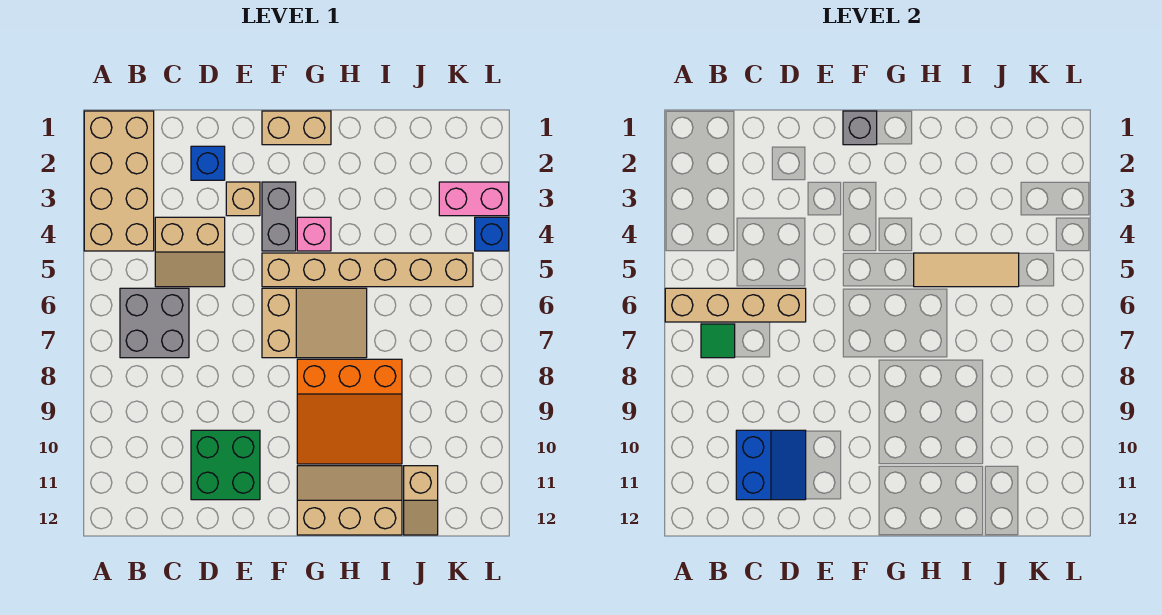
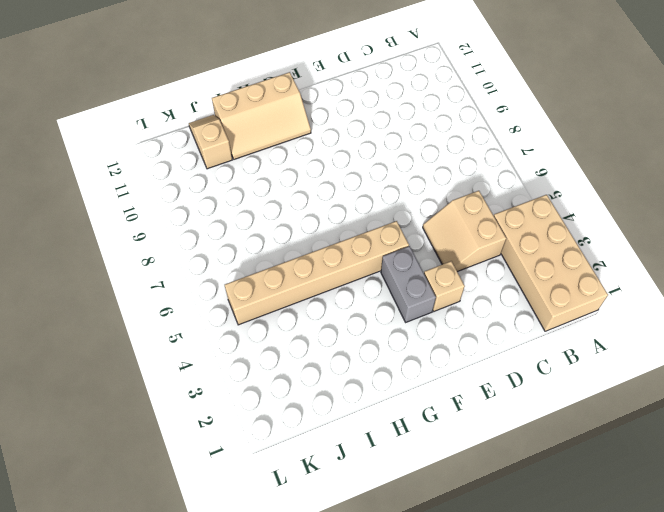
tan slope C4:D5 level 1 top C -> tan slope C4:D5 level 1 top 4
none -> grey brick B6:C7 level 1
none -> blue brick D2 level 1
none -> green brick D10:E11 level 1

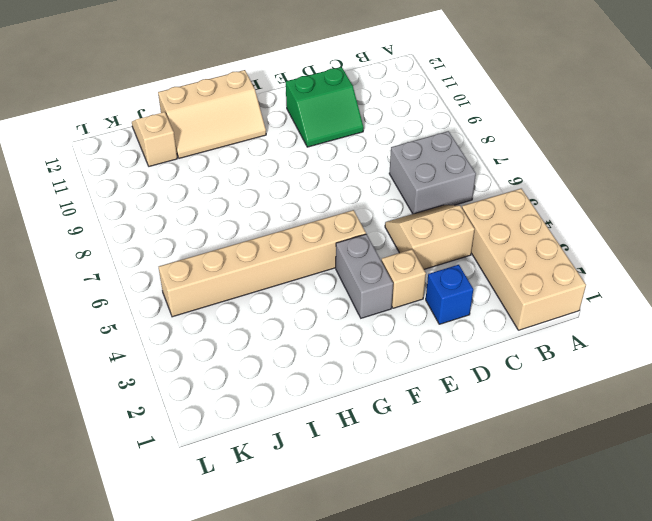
green slope D10:E11 level 1 top 11 -> green brick D10:E11 level 1
none -> tan brick F1:G1 level 1
none -> tan slope F6:H7 level 1 top F
none -> pink brick G4 level 1

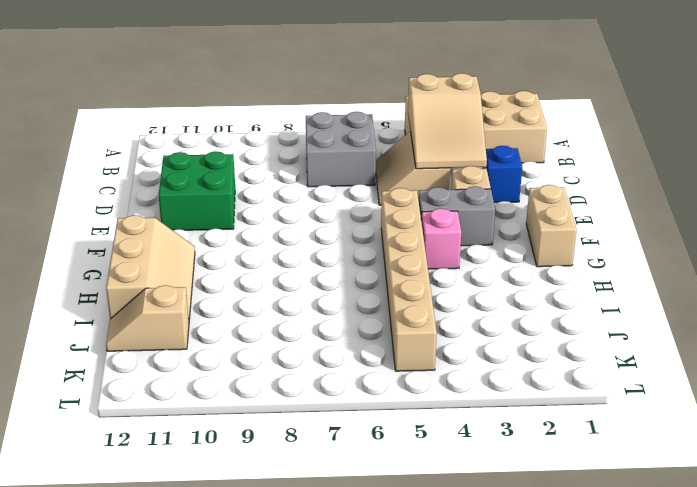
tan slope B3:D4 level 2 top B -> tan slope F6:H7 level 1 top F
none -> orange slope G8:I10 level 1 top 8
none -> pink brick K3:L3 level 1
none -> blue brick L4 level 1

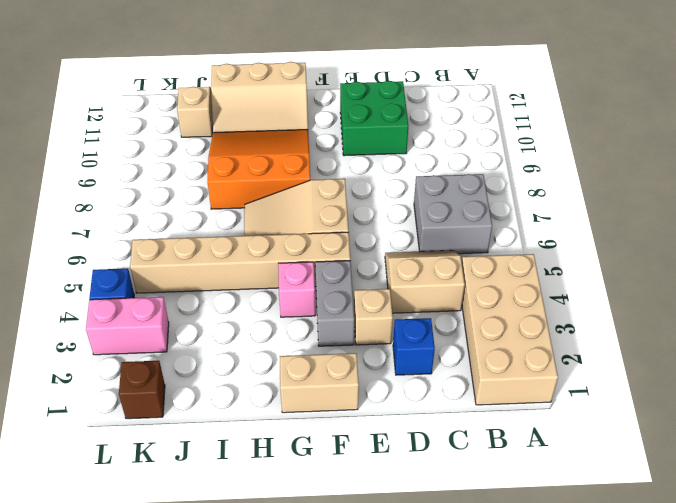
brown brick K1 level 1 -> none
none -> tan brick A6:D6 level 2
none -> green tile B7 level 2
none -> blue slope C10:D11 level 2 top C

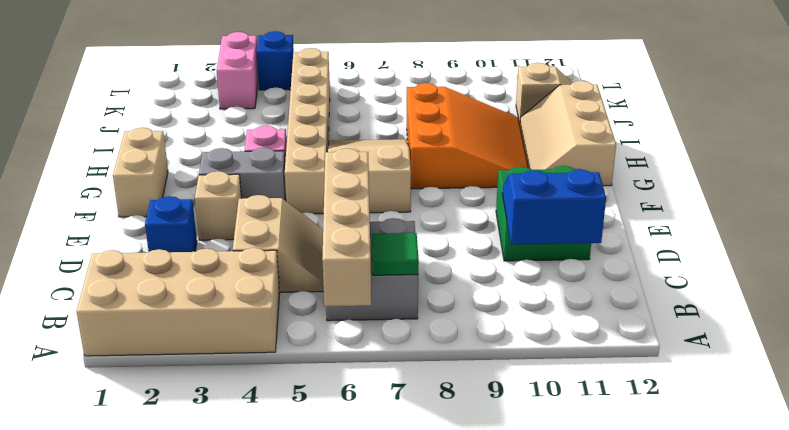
none -> grey brick F1 level 2
none -> tan tile H5:J5 level 2

